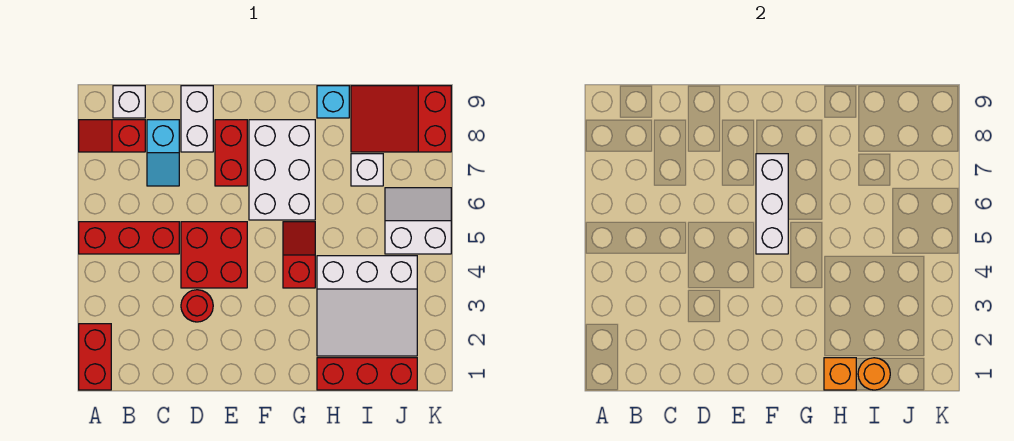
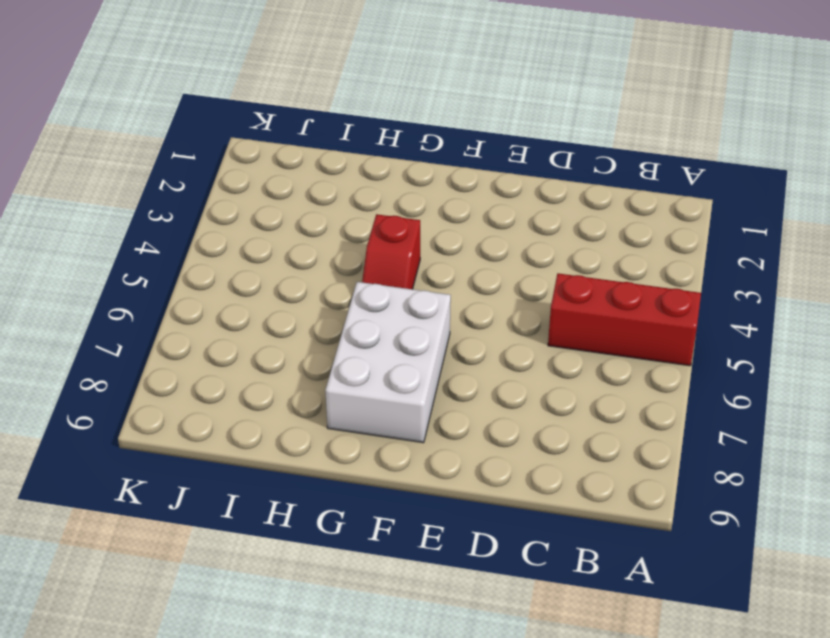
none -> red brick A1:A2 level 1
none -> red slope A8:B8 level 1 top B
none -> white brick B9 level 1

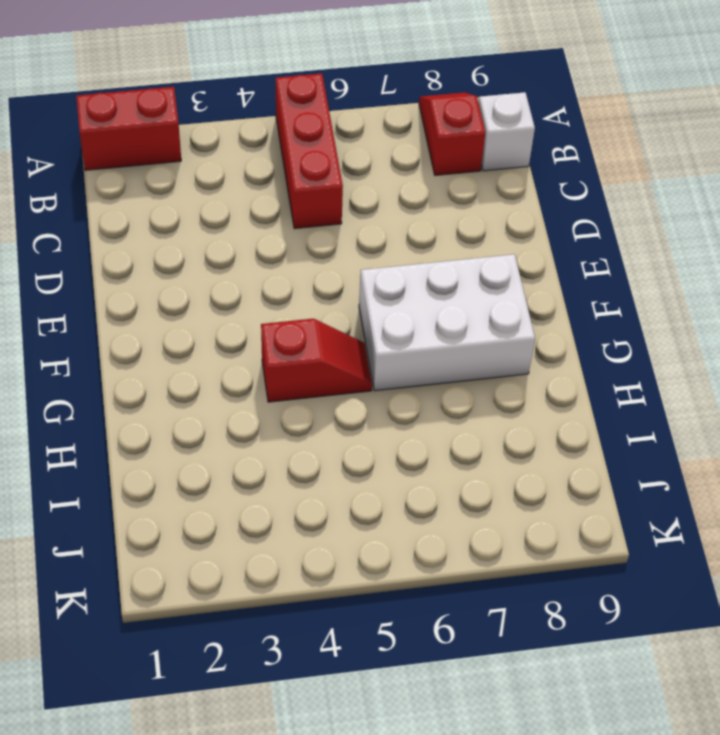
none -> cyan slope C7:C8 level 1 top 8
none -> red round brick D3 level 1
none -> red brick D4:E5 level 1

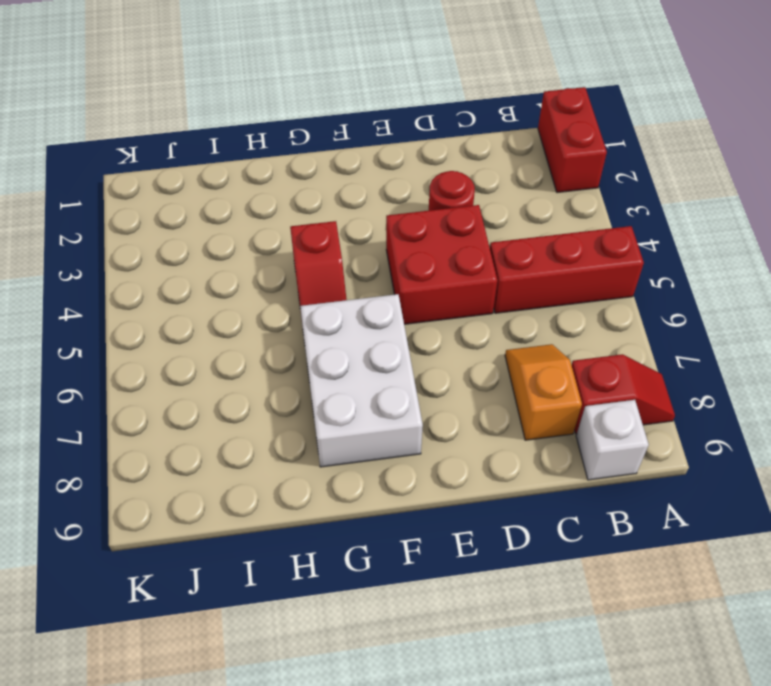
orange slope C7:C8 level 1 top 8 -> cyan slope C7:C8 level 1 top 8
none -> white brick D8:D9 level 1
none -> red brick E7:E8 level 1
none -> red brick H1:J1 level 1

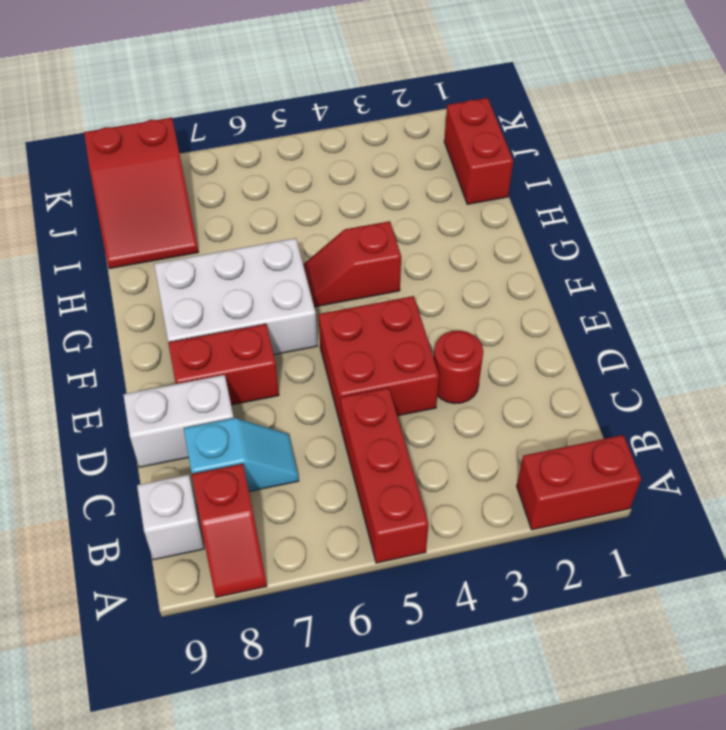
red brick I1:J1 level 1 -> red brick H1:J1 level 1
none -> white slope H2:J4 level 1 top 4
none -> cyan brick H9 level 1
none -> white brick I7 level 1

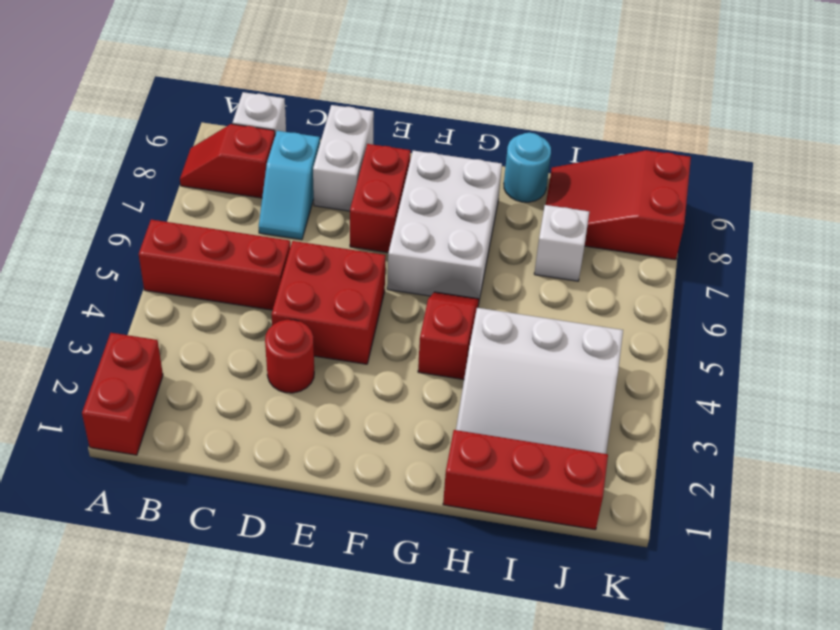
cyan round brick H9 level 1 -> cyan brick H9 level 1
none -> white slope J5:K6 level 1 top 5
none -> white brick F5:F7 level 2
none -> orange brick H1 level 2

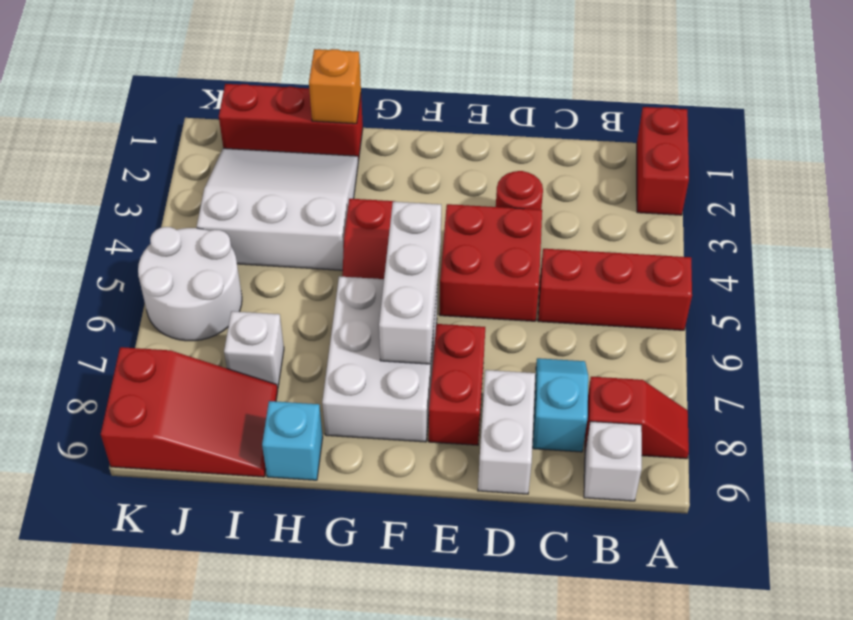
white round brick J5:K6 level 1 -> white slope J5:K6 level 1 top 5
none -> orange round brick I1 level 2

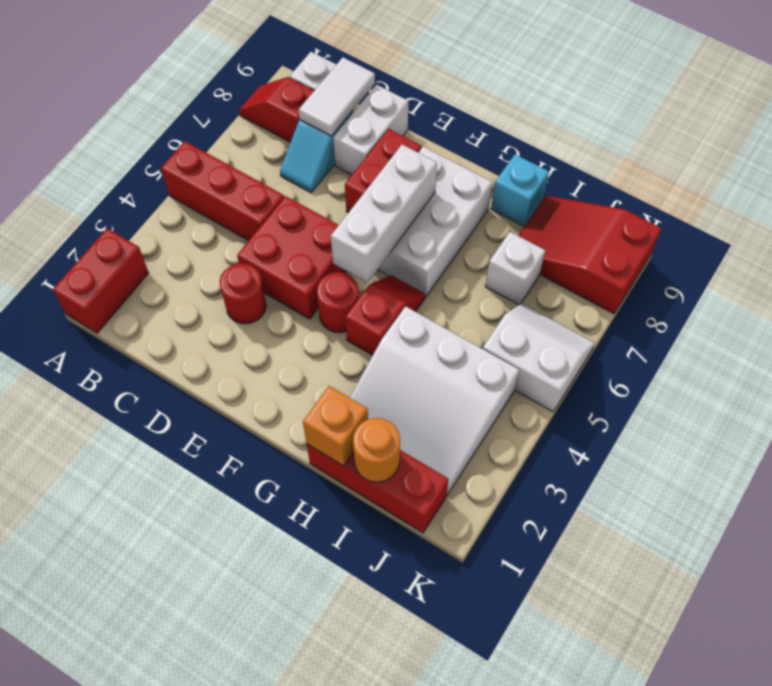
white tile C8:C9 level 2 -> none
red round brick F4 level 1 -> none

